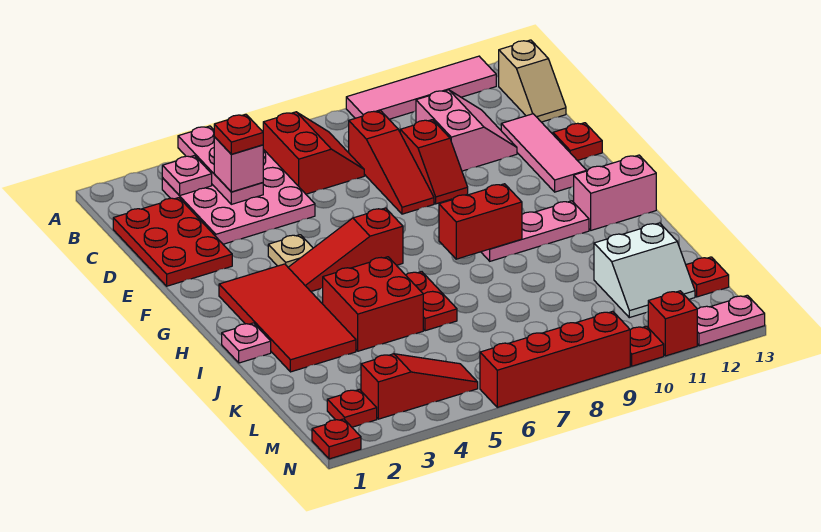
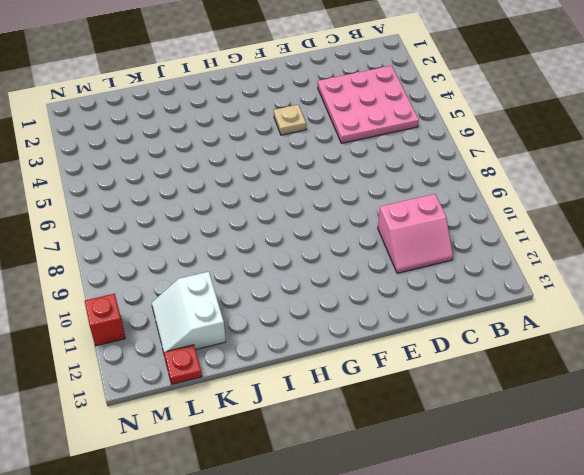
none -> pink tile A9:A12 level 1
none -> red slope B6:C7 level 1 top 6
none -> tan slope B13:C13 level 1 top B
none -> red plate C1:E2 level 1

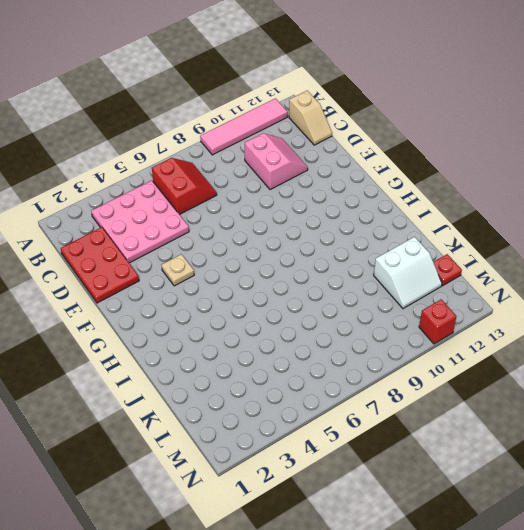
none -> red slope C8:E8 level 1 top C
none -> red slope D9:E9 level 1 top D
none -> pink tile D12:F12 level 1
none -> red plate E13 level 1

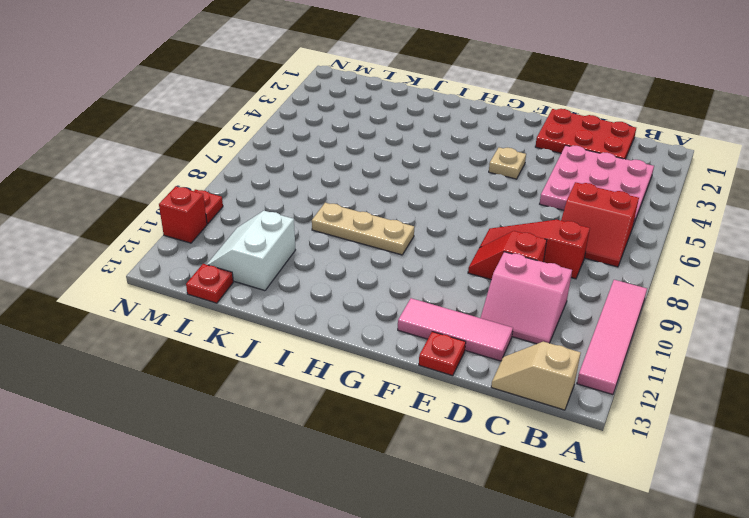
tan plate H9:J9 level 1 -> pink plate H9:H11 level 1
none -> red tile G2:J3 level 1
none -> red slope G4:G6 level 1 top 6
none -> pink brick H12:H13 level 1
none -> pink plate I1 level 1

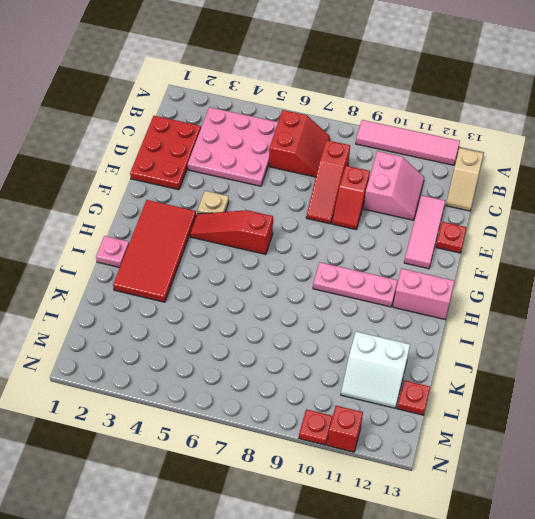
none -> red brick I4:J5 level 1
none -> red plate I6:J6 level 1
none -> red plate M2 level 1
none -> red slope M3:M5 level 1 top 3

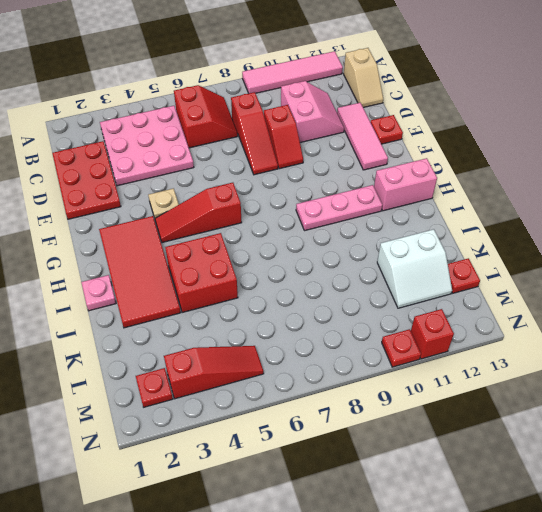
none -> red plate I6:J6 level 1
none -> red plate N1 level 1
none -> red brick N6:N9 level 1
none -> pink plate N12:N13 level 1

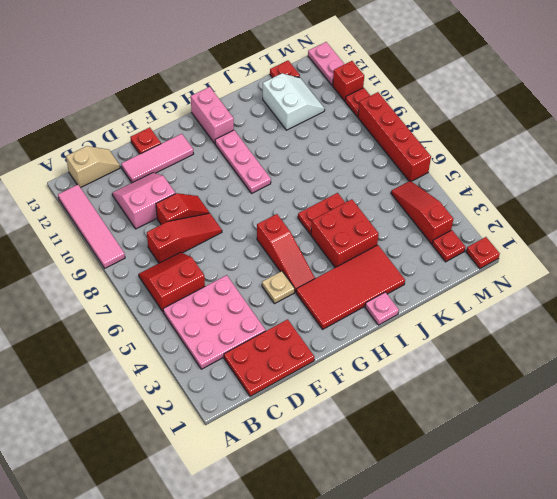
none -> pink plate A4:C4 level 2
none -> pink plate B3 level 2
none -> red brick H8:H9 level 2
none -> pink brick C4 level 3

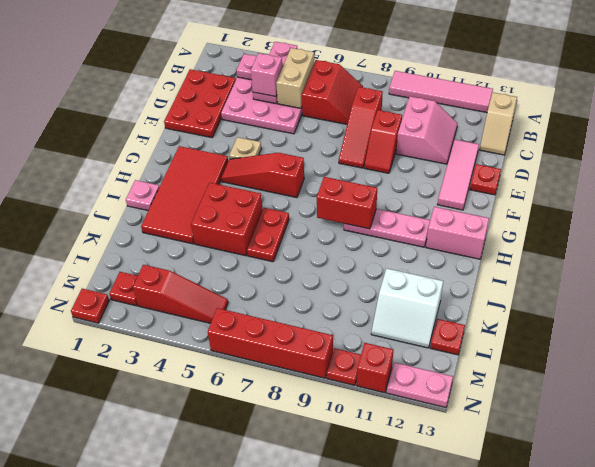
tan brick B5:C5 level 2 -> none
none -> red plate C4 level 4

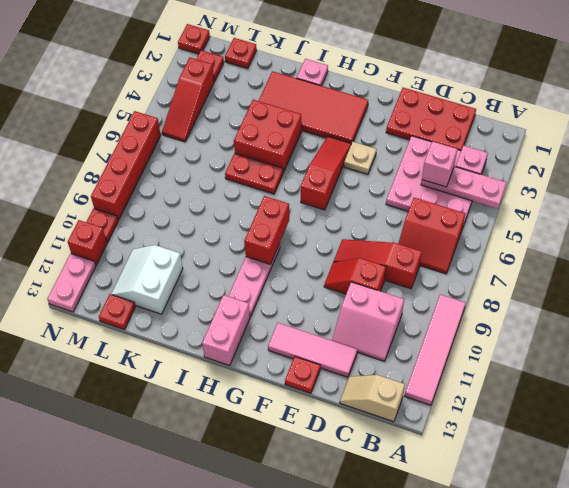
red plate L1 level 1 -> red plate C4 level 4

